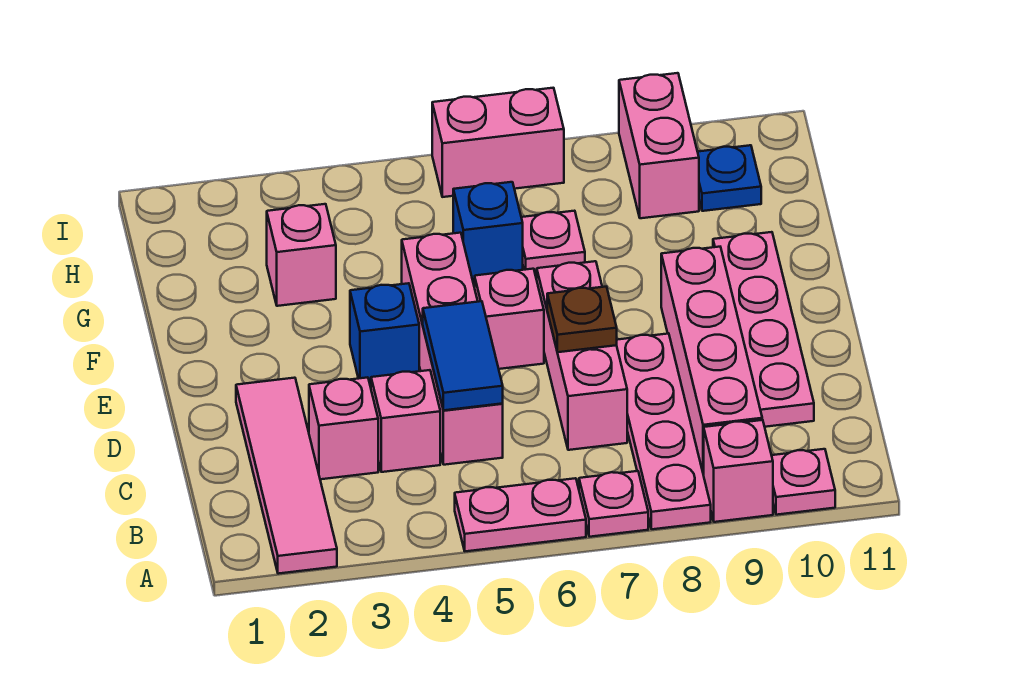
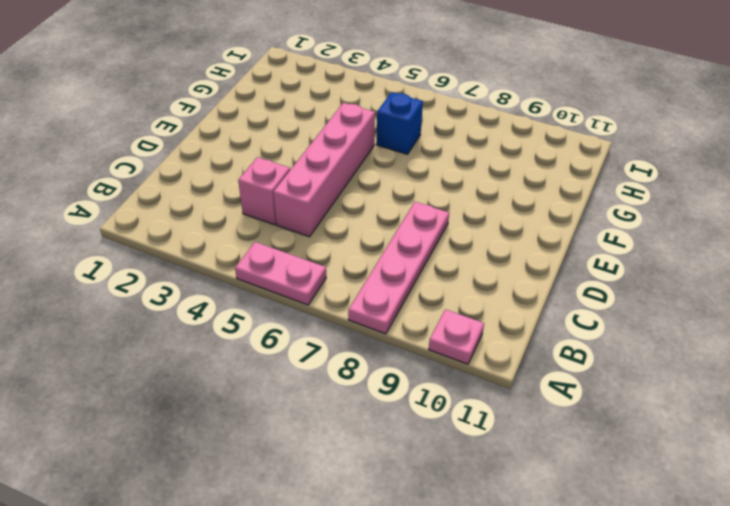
none -> pink tile A2:D2 level 1
none -> pink plate A7 level 1
none -> pink brick A9 level 1

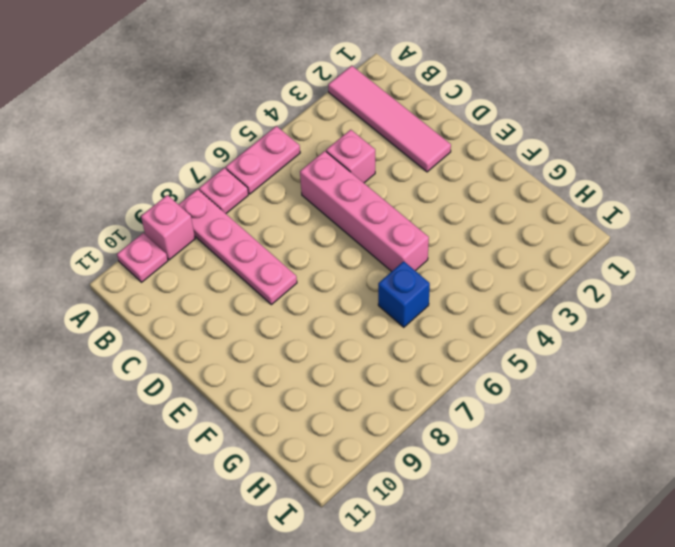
none -> pink brick B9:E9 level 1
none -> pink brick C3 level 1
none -> pink brick C7:E7 level 1

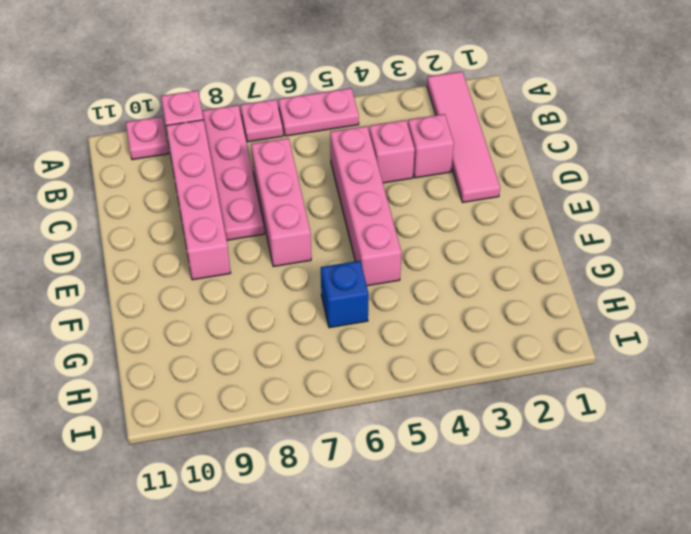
none -> pink plate C10:F10 level 1
none -> blue brick E4 level 1
none -> pink brick E6 level 1

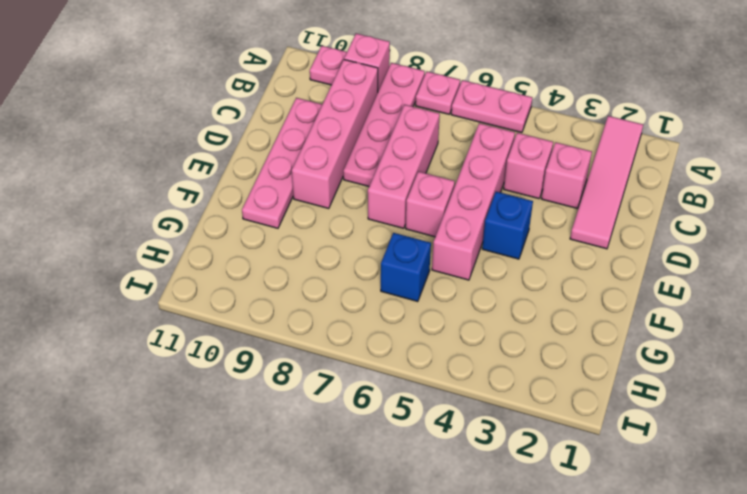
none -> pink brick G3 level 1
none -> pink plate G7 level 1
none -> pink brick H9:I9 level 1

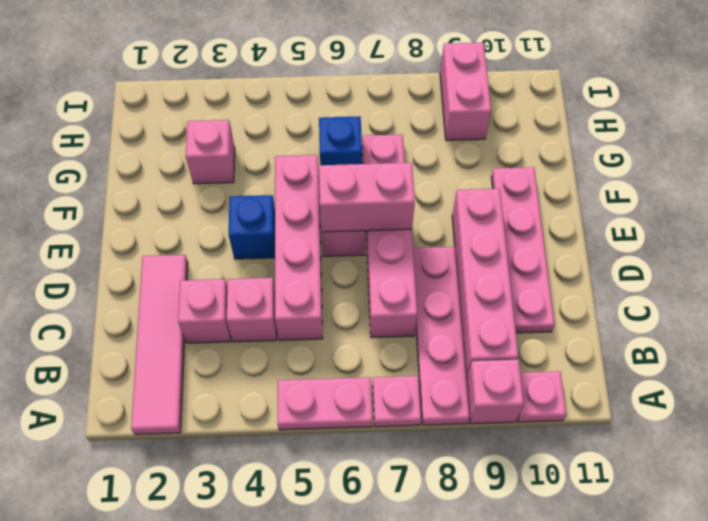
pink brick E6:E7 level 2 -> pink brick I6:I7 level 1
none -> blue plate H10 level 1
none -> blue tile C5:D5 level 2
none -> brown plate D7 level 2

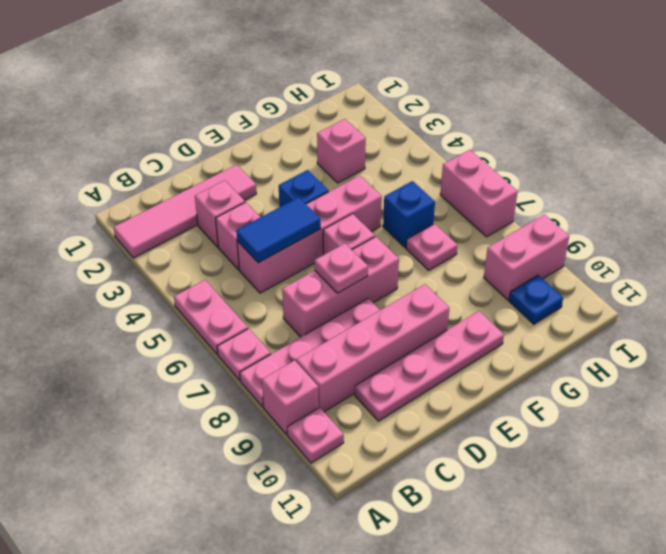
pink plate D7 level 2 -> brown plate D7 level 2

